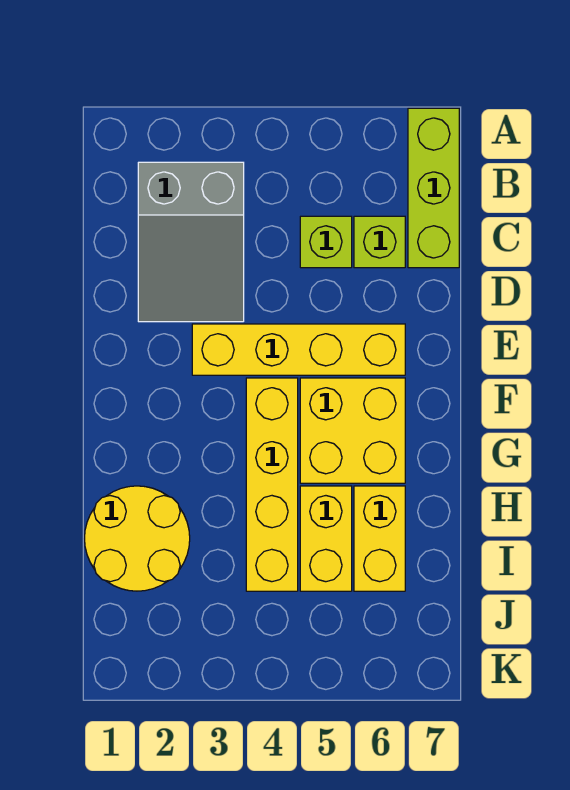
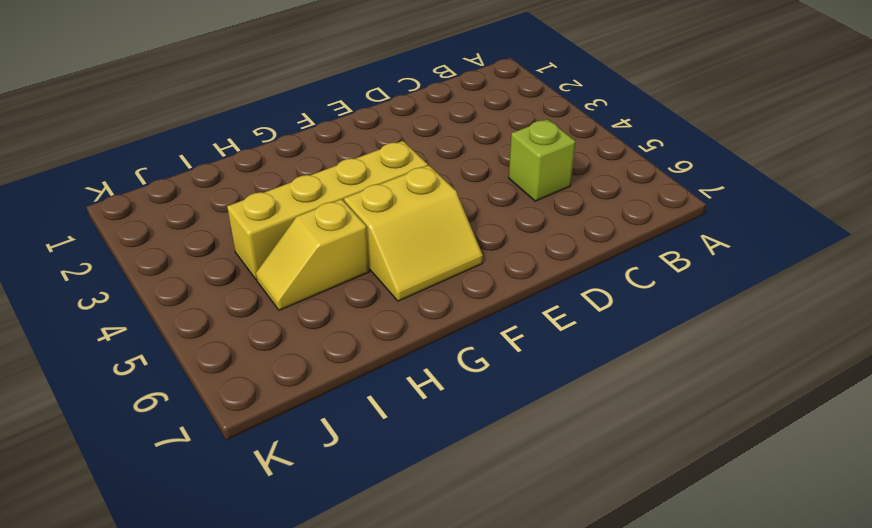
yellow slope F5:G6 level 1 top 5 -> yellow brick F5:G6 level 1
yellow slope H5:I5 level 1 top H -> yellow brick H5:I5 level 1
none -> lime brick A7:C7 level 1
none -> grey slope B2:D3 level 1 top B

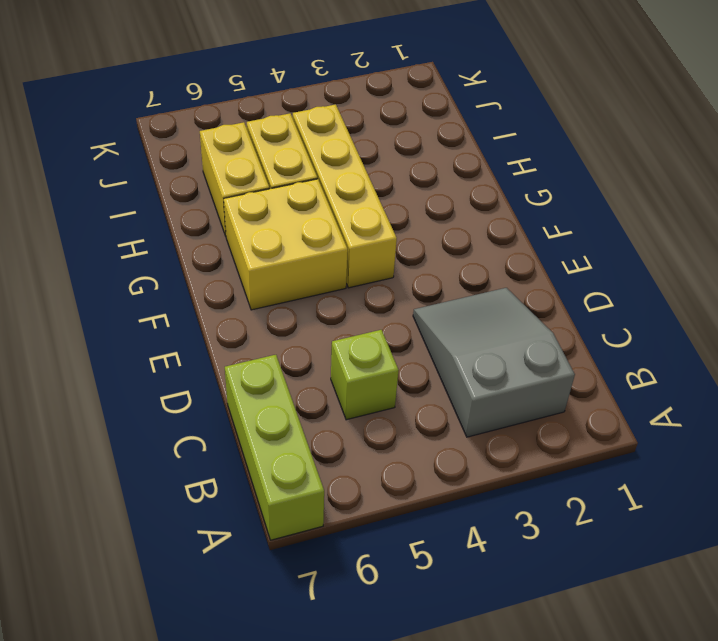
none -> lime brick C6 level 1
none -> yellow brick E3:E6 level 1

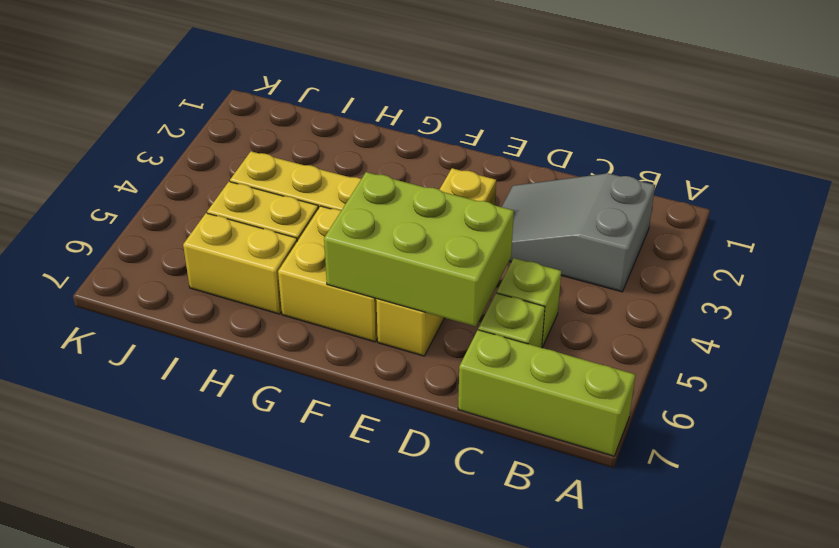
lime brick D5:F6 level 2 -> none
none -> yellow round brick H1:I2 level 1

